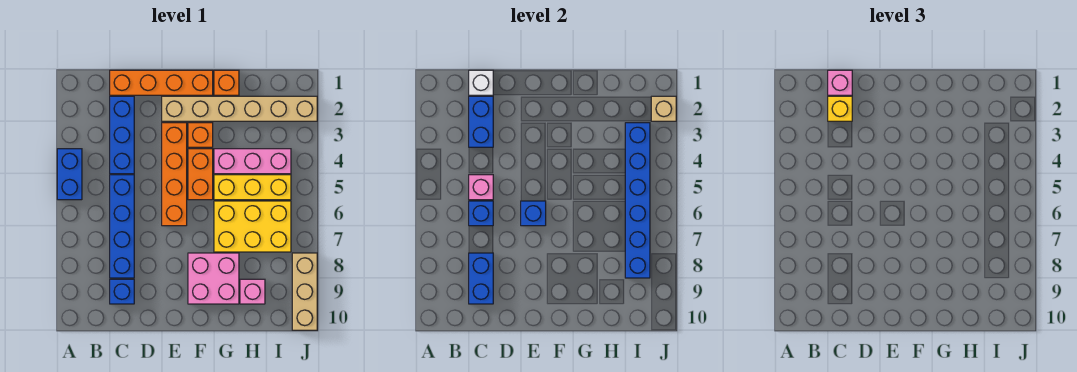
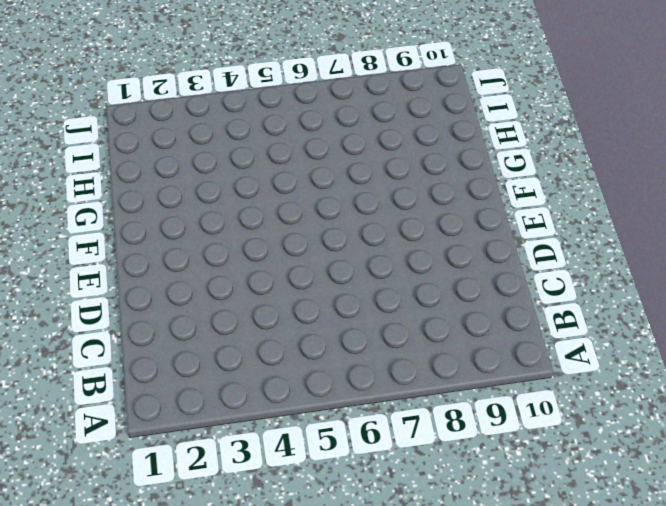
none -> blue brick A4:A5 level 1
none -> orange brick C1:F1 level 1
none -> blue brick C2:C4 level 1

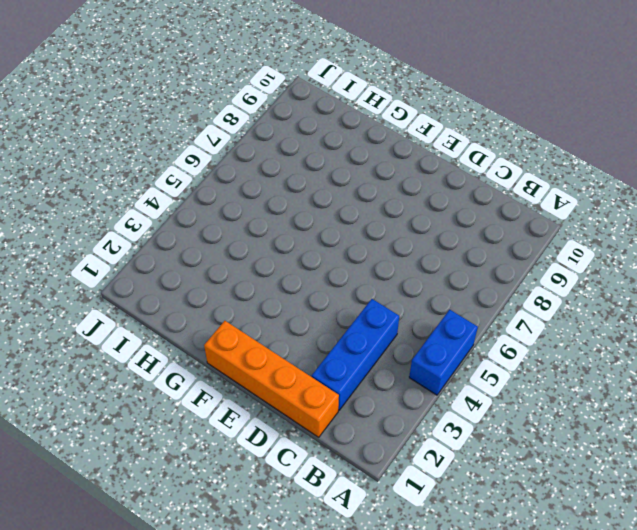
none -> blue brick C5:C8 level 1
none -> blue brick C9 level 1
none -> tan brick E2:J2 level 1

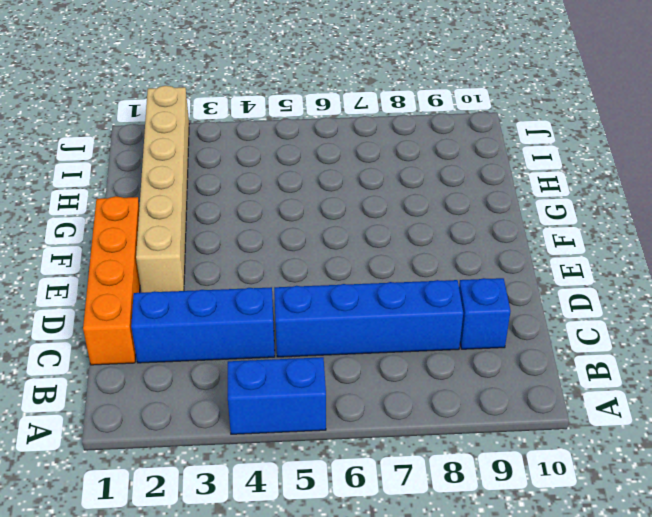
none -> orange brick E3:E6 level 1
none -> orange brick F3 level 1
none -> orange brick F4:F5 level 1

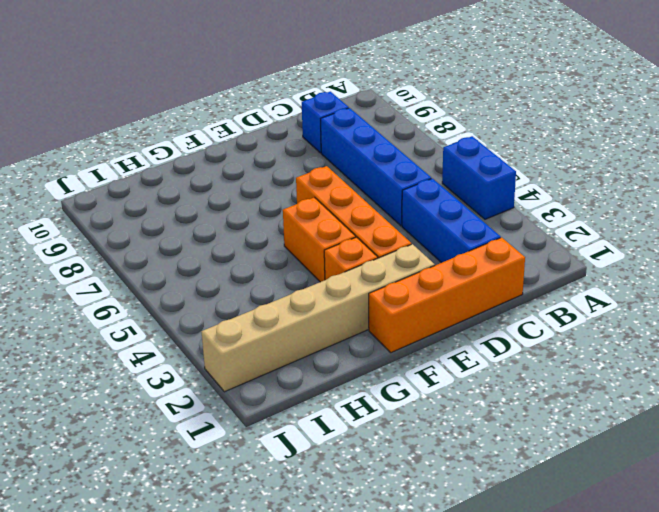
none -> pink brick F8:G9 level 1
none -> orange brick G1 level 1
none -> pink brick G4:I4 level 1

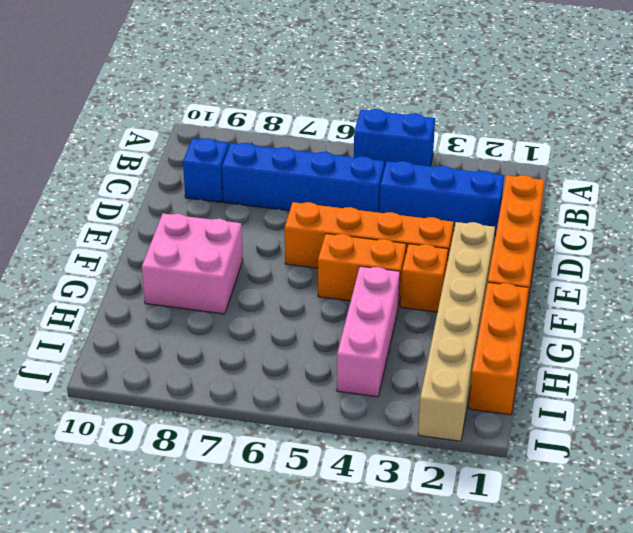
orange brick G1:I1 level 1 -> orange brick G1 level 1
none -> yellow brick G5:I5 level 1
none -> yellow brick G6:I7 level 1
none -> pink brick H9 level 1

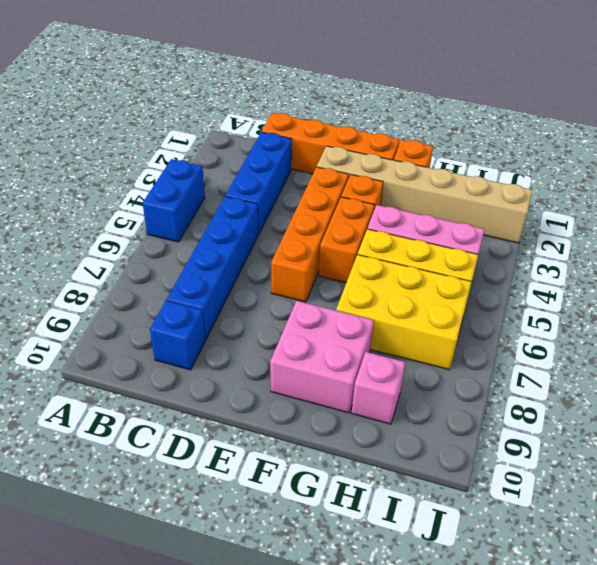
none -> tan brick J8:J10 level 1
none -> white brick C1 level 2
none -> blue brick C2:C3 level 2

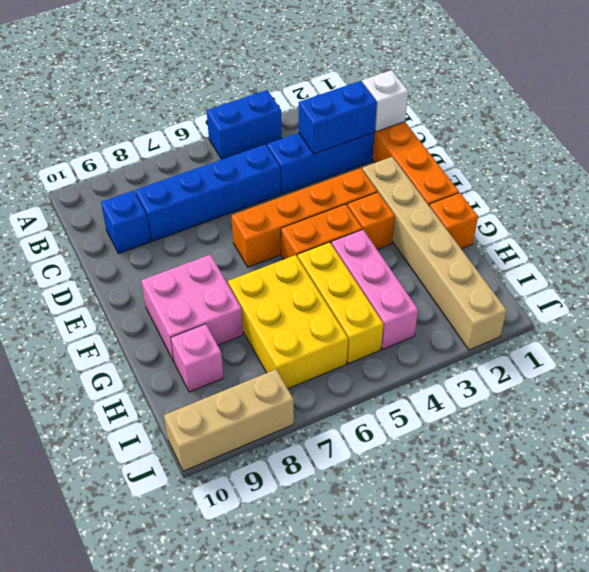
none -> pink brick C5 level 2
none -> blue brick C6 level 2
none -> blue brick C8:C9 level 2

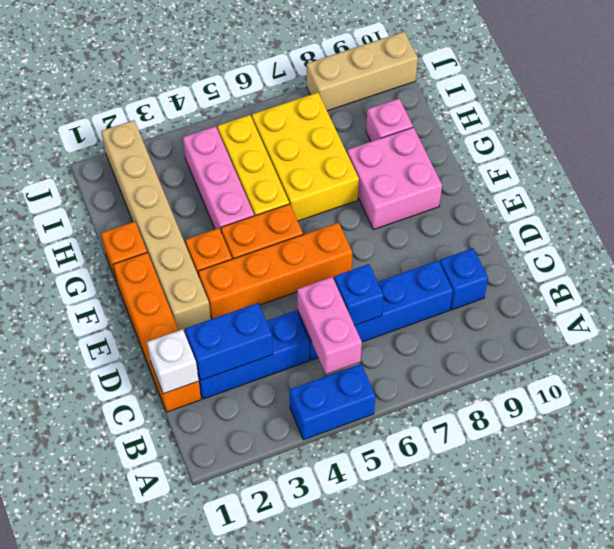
pink brick B5:C5 level 2 -> pink brick C5 level 2
none -> blue brick C8:C9 level 2
none -> blue brick E6 level 2
none -> blue brick I3:I8 level 2

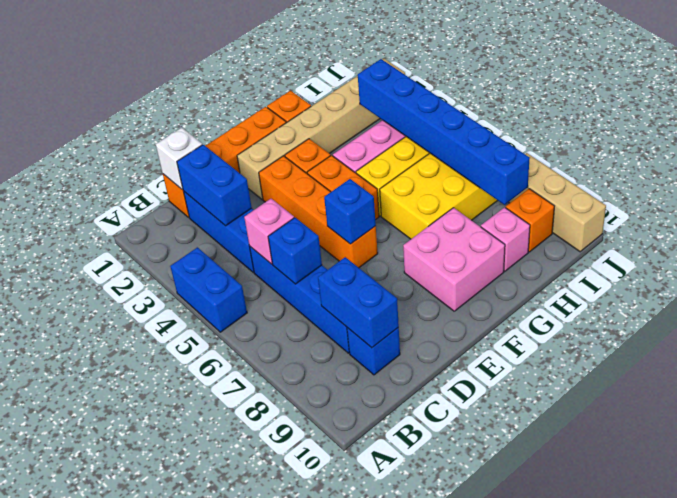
orange brick I9 level 1 -> none
none -> tan brick J2 level 2
none -> pink brick C1 level 3
none -> yellow brick C2 level 3

